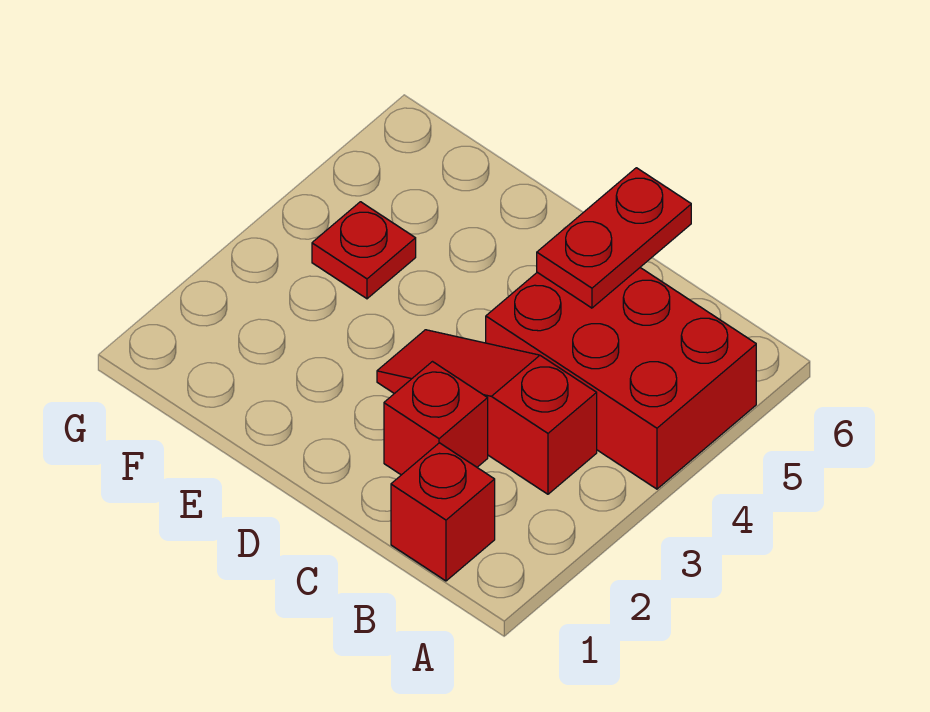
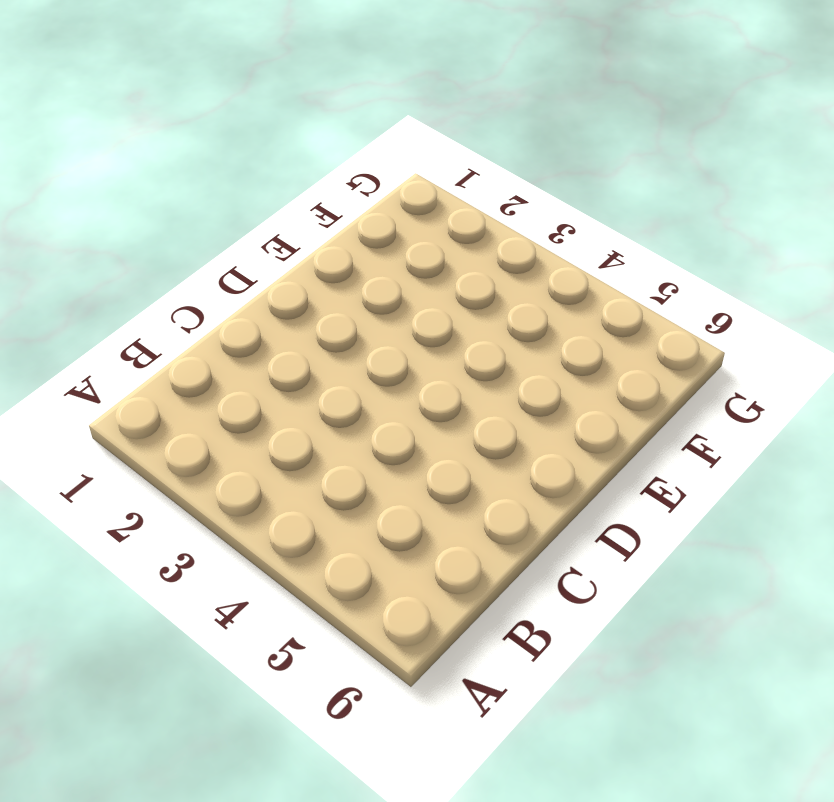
none -> red brick A4:C5 level 1
none -> red brick B1 level 1

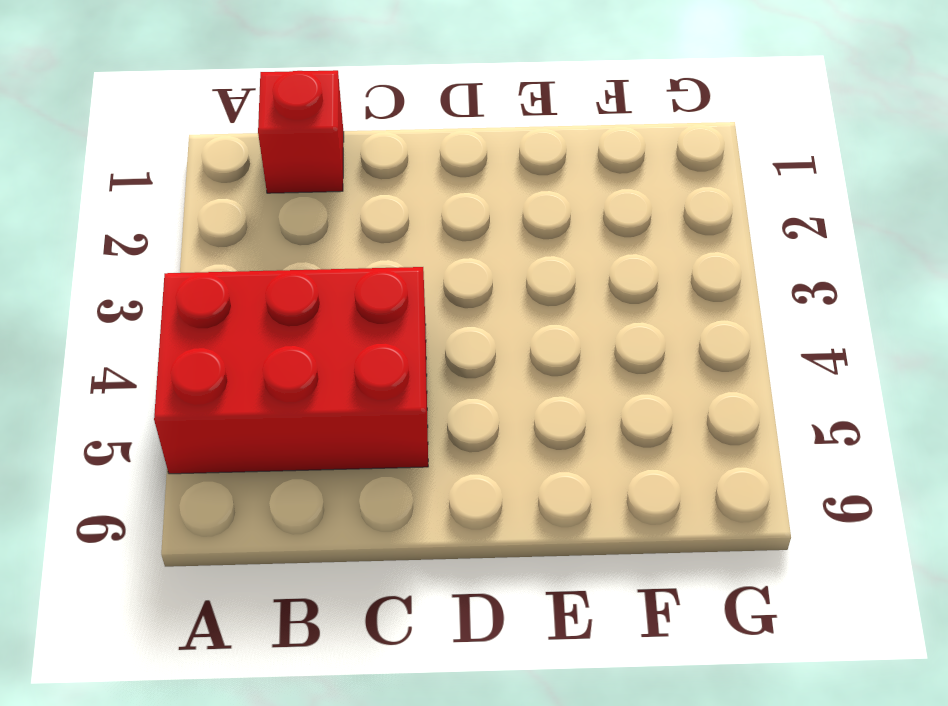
none -> red slope B3:D3 level 1 top B
none -> red brick C2 level 1

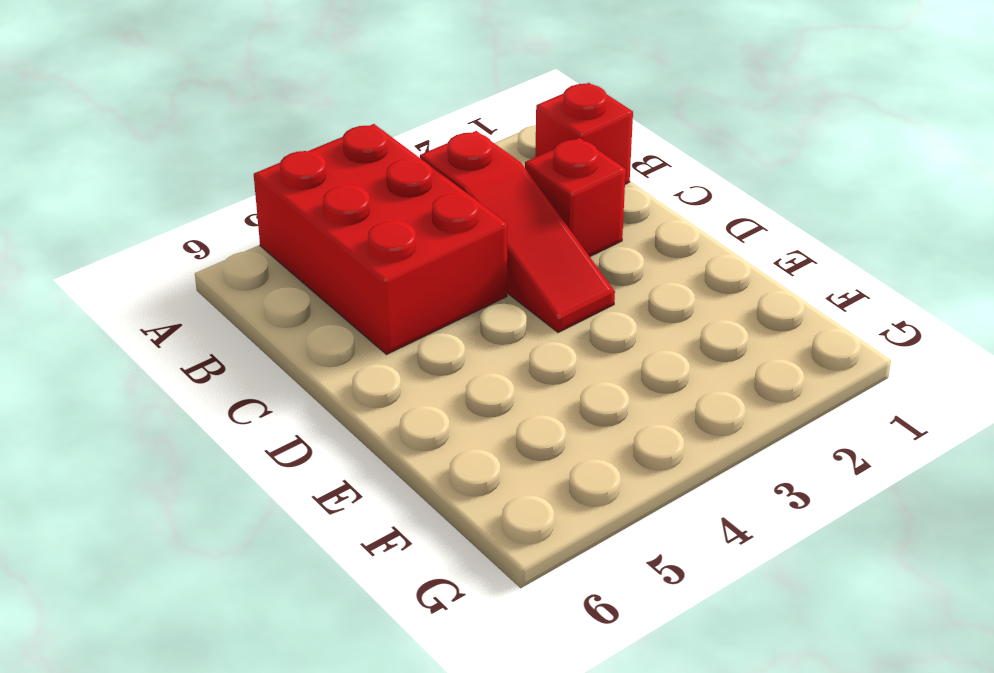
none -> red plate F4 level 1
none -> red plate C5:C6 level 2

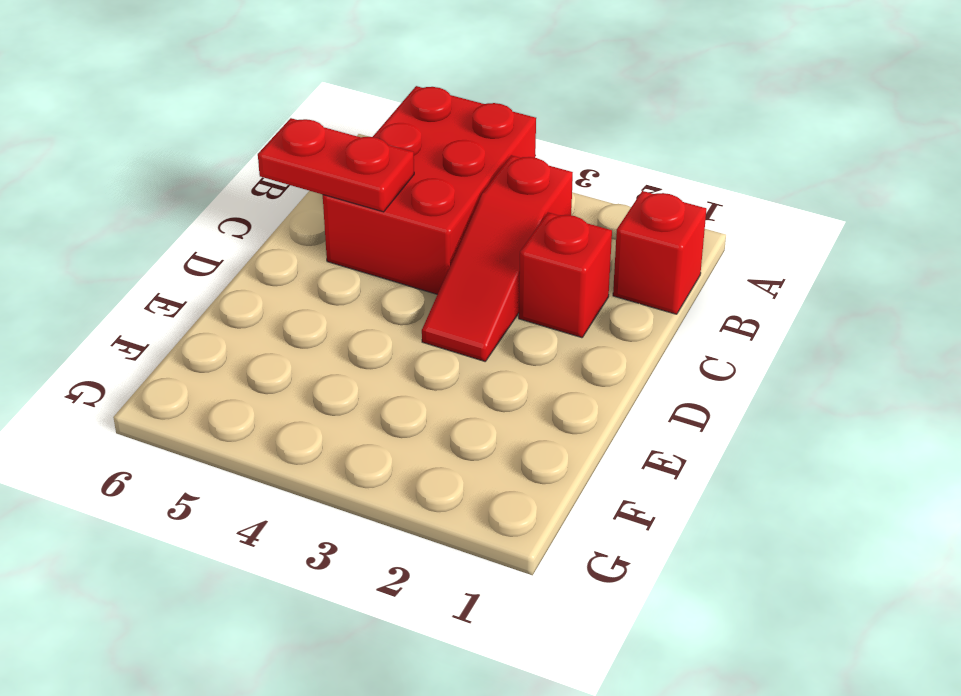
none -> red plate F4 level 1

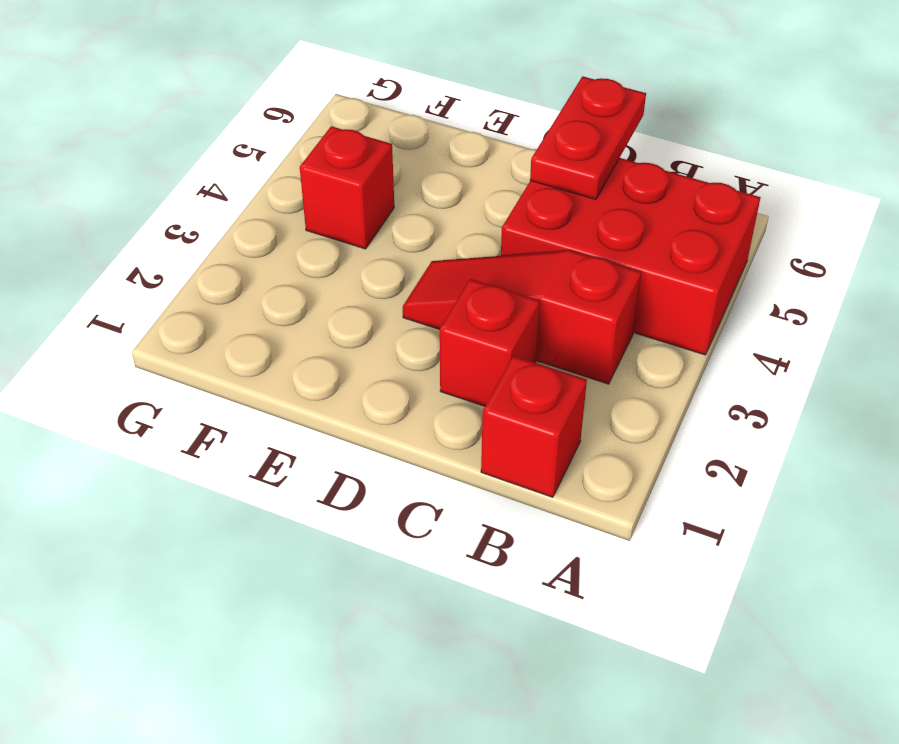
red brick F4 level 1 -> red plate F4 level 1

